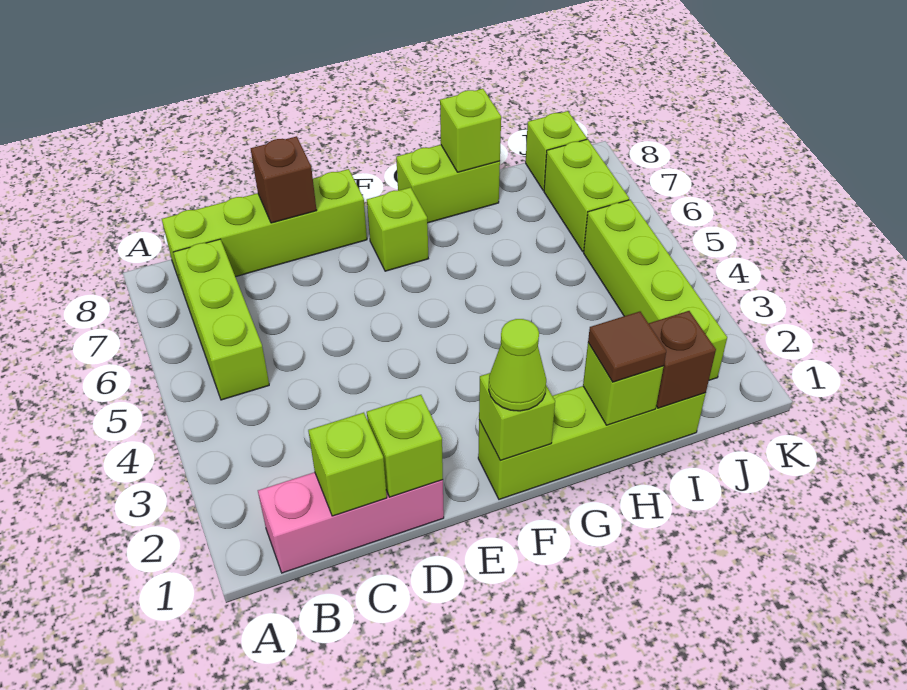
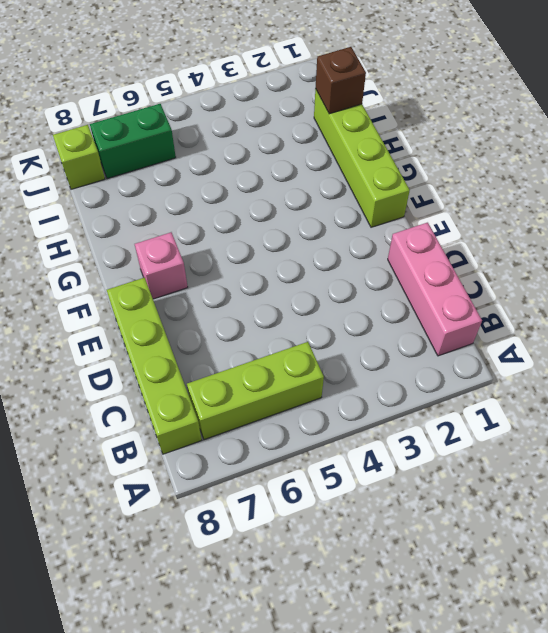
pink brick F7 level 1 -> lime brick F7 level 1
green brick J6:J7 level 1 -> lime brick J6:J7 level 1
none -> lime brick G8:H8 level 1
none -> lime brick J2:J5 level 1
none -> lime brick C1 level 2

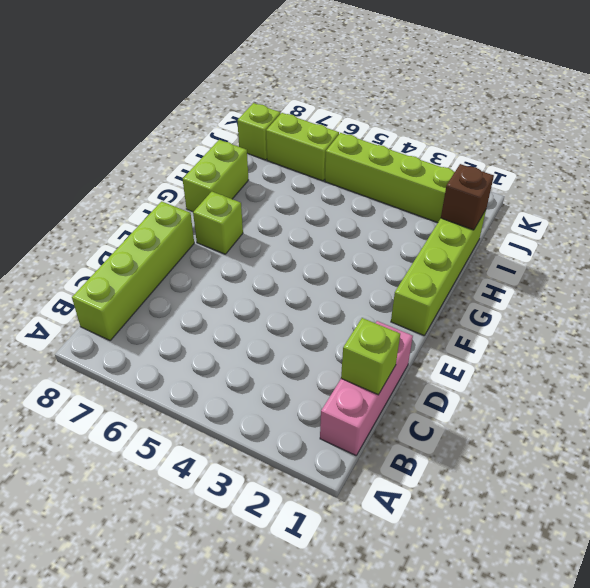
none -> lime brick B5:B7 level 1
none -> lime brick D1 level 2
none -> brown brick D8 level 2

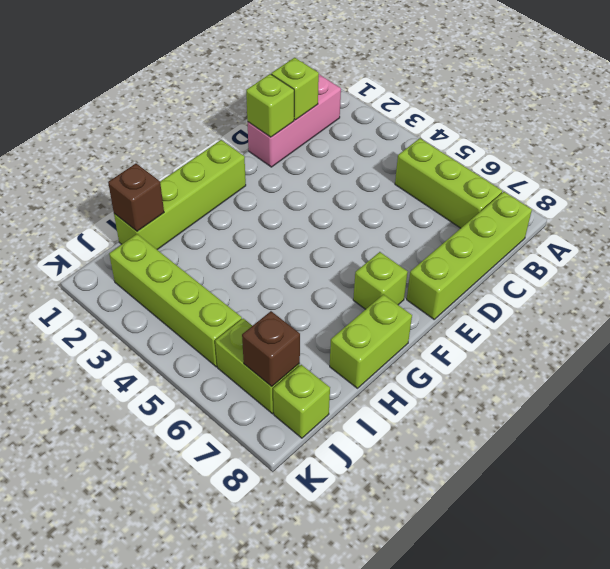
brown brick J7 level 2 -> brown brick D8 level 2
none -> lime brick F1 level 2
none -> lime brick H1 level 2
none -> lime brick H8 level 2

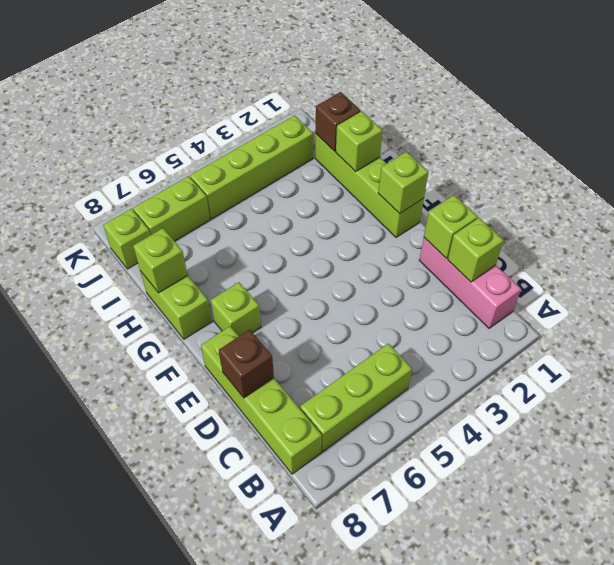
none -> lime cone F1 level 3
none -> brown tile H1 level 3

